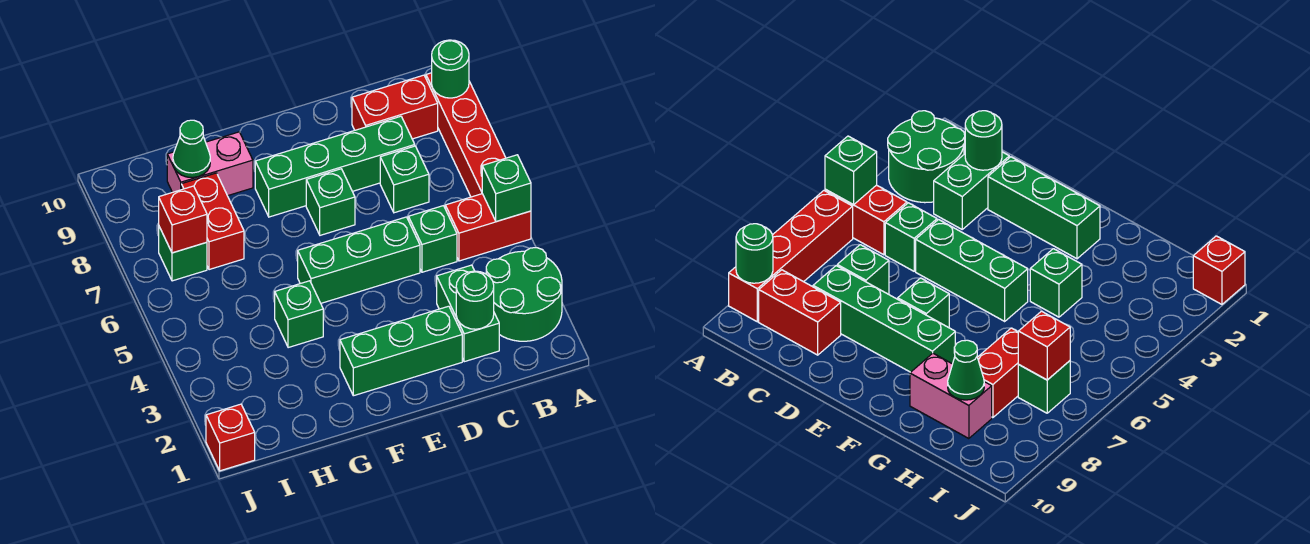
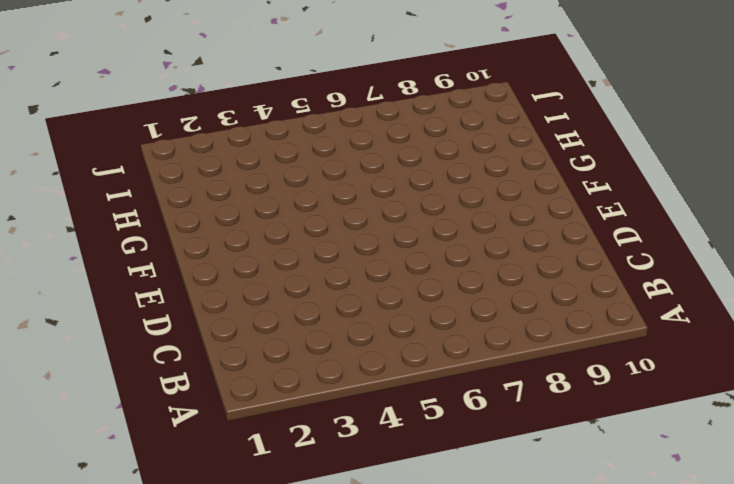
none -> green round brick A2:B3 level 1
none -> red brick A5:B5 level 1
none -> red brick A6:A9 level 1

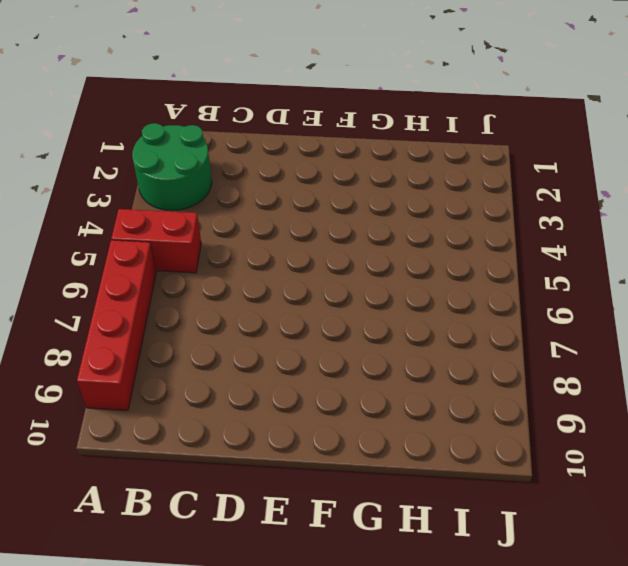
none -> red brick B9:C9 level 1
none -> green brick C2:C3 level 1
none -> green brick C5 level 1

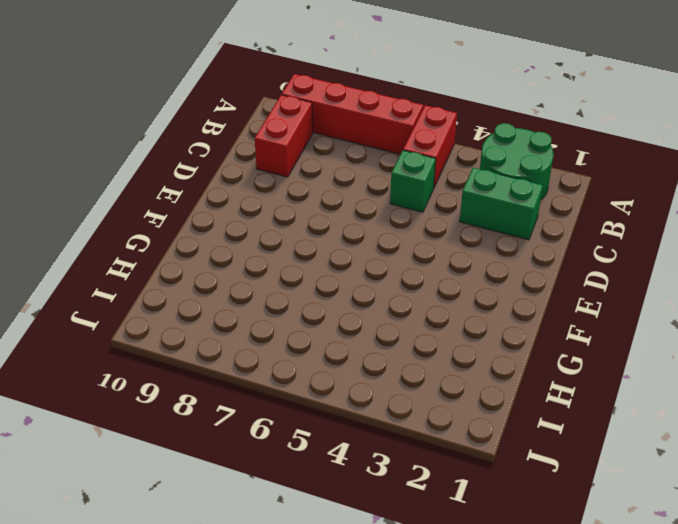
none -> green brick C7 level 1
none -> green brick C8:F8 level 1
none -> green brick D2:F2 level 1

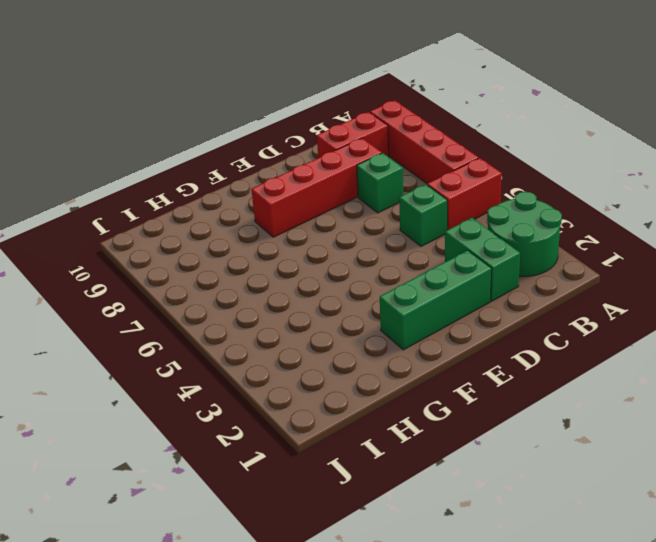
red brick C8:F8 level 1 -> green brick C8:F8 level 1
none -> green brick D5:F5 level 1
none -> green brick E7 level 1
none -> green brick G4 level 1

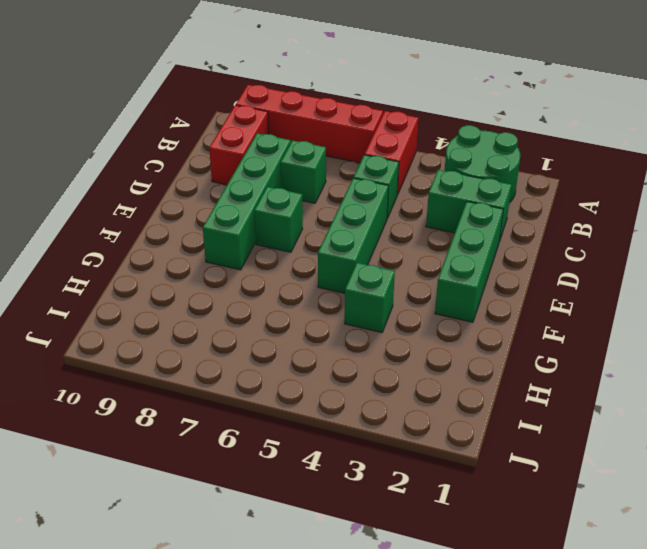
none -> pink brick G9:H9 level 1
none -> red brick H7:H8 level 1
none -> green brick I7 level 1

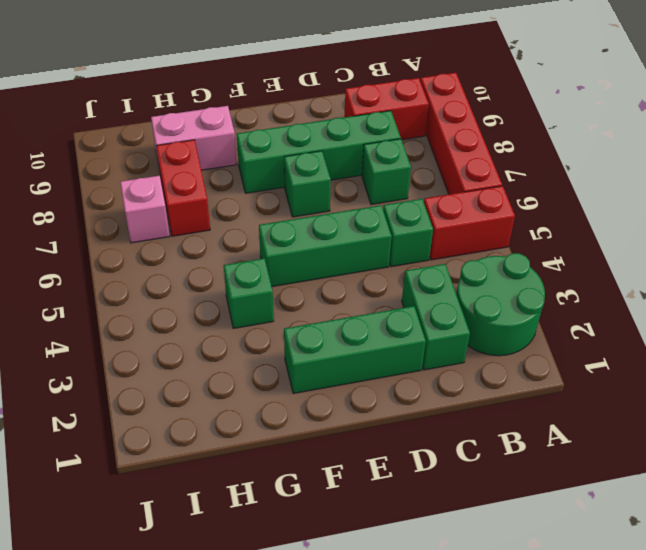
pink brick I7 level 1 -> green brick I7 level 1
none -> red brick J1 level 1
none -> green brick A5 level 2
none -> green round brick A9 level 2

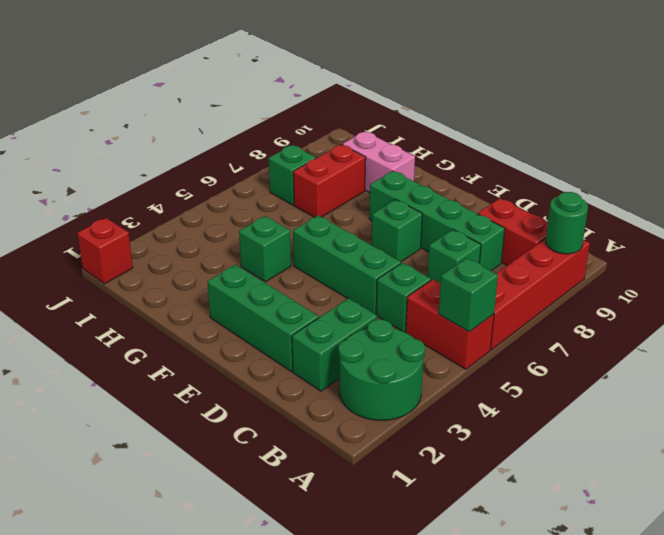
none -> green round brick C2 level 2
none -> green cone H9 level 2
none -> red brick I7 level 2

